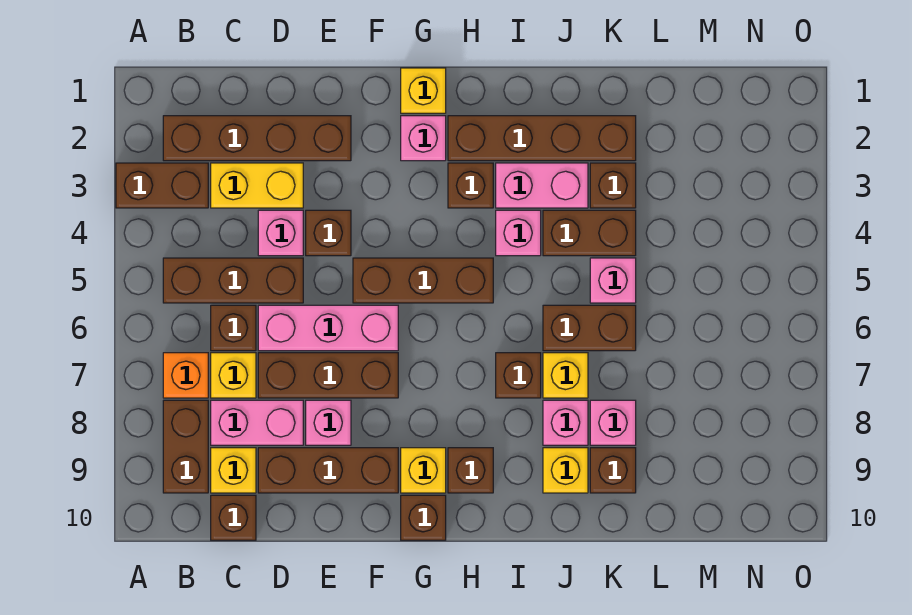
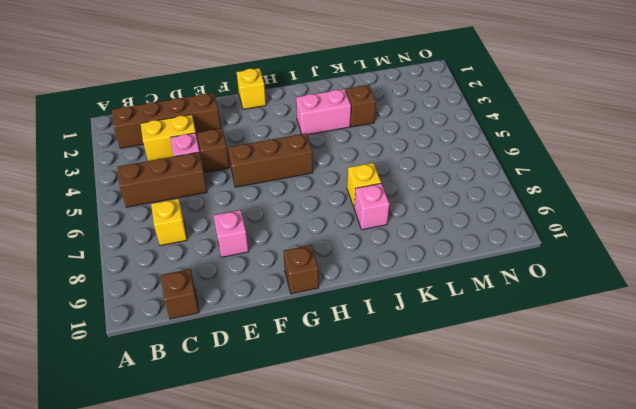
none -> brown brick A3:B3 level 1
none -> orange brick B7 level 1
none -> brown brick B8:B9 level 1
none -> brown brick C6 level 1

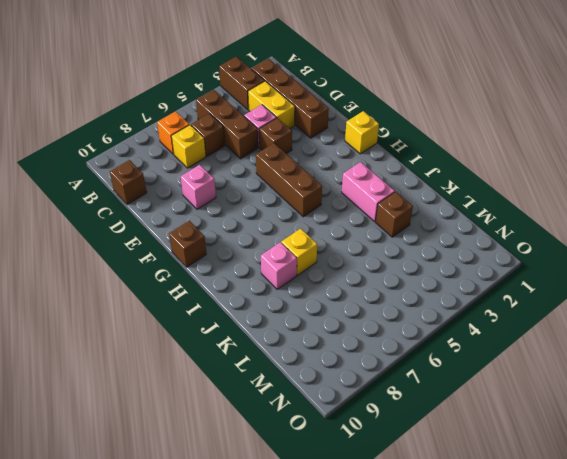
none -> brown brick B8:B9 level 1
none -> pink brick C8:D8 level 1
none -> yellow brick C9 level 1
none -> pink brick D6:F6 level 1

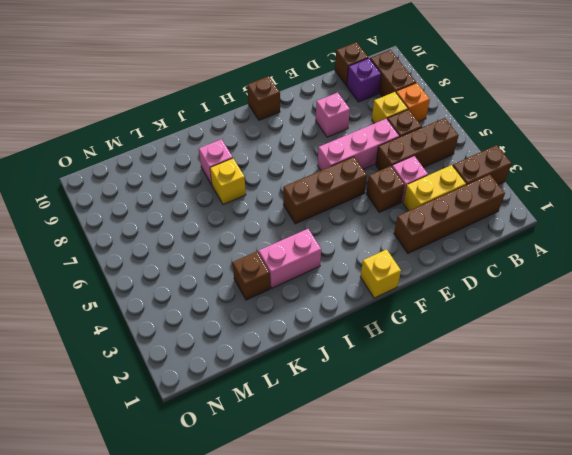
purple brick C9 level 1 -> yellow brick C9 level 1
none -> pink brick C8:D8 level 1
none -> brown brick D7:F7 level 1
none -> brown brick D9:F9 level 1
none -> pink brick G2 level 1

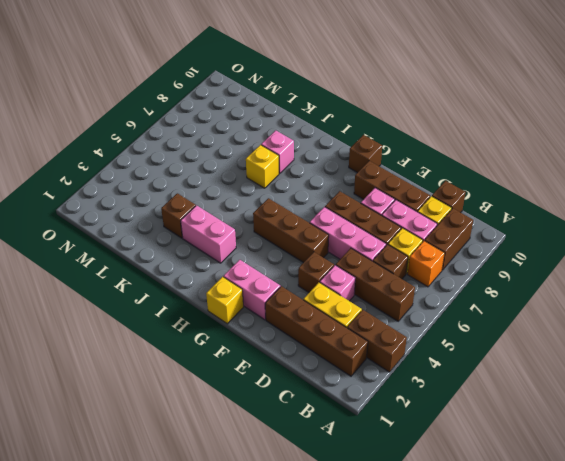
pink brick F2:G2 level 1 -> pink brick G2 level 1
none -> yellow brick G9 level 1
none -> brown brick H2:K2 level 1
none -> brown brick H3 level 1
none -> brown brick H9 level 1

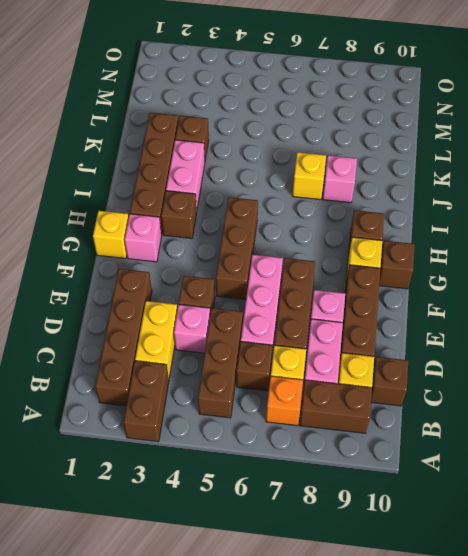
none -> pink brick I4 level 1
none -> brown brick I7 level 1
none -> brown brick J4:K4 level 1
none -> brown brick J6:K6 level 1

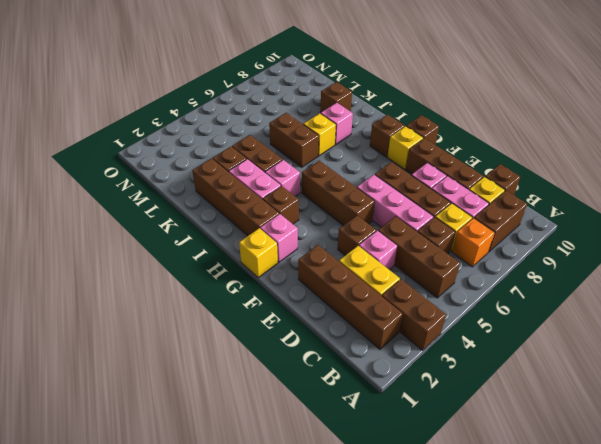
none -> brown brick I7 level 1
none -> yellow brick J9 level 1
none -> pink brick K5 level 1
none -> pink brick K8 level 1

